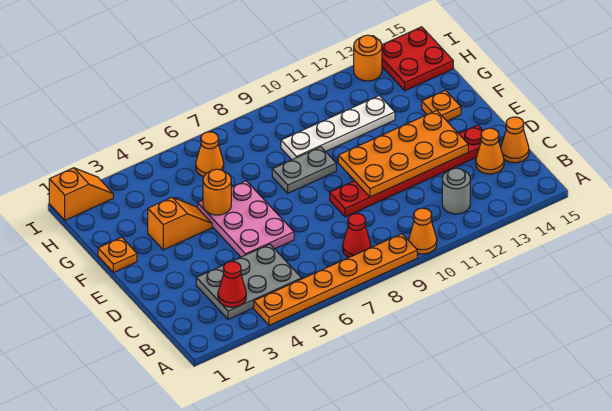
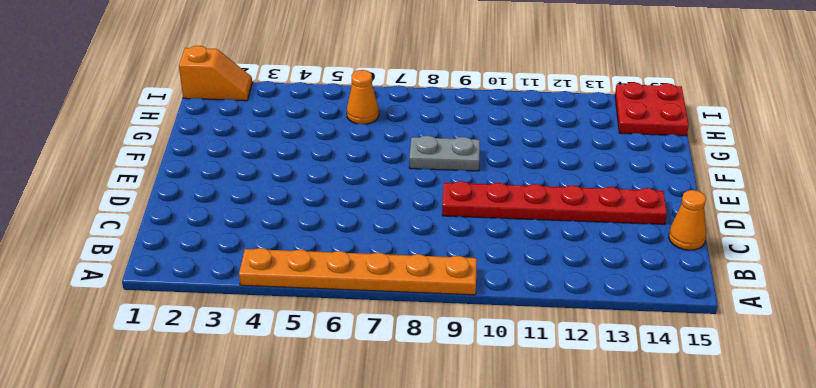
none -> orange cone A10 level 1
none -> grey plate B3:C5 level 1
none -> red cone B8 level 1

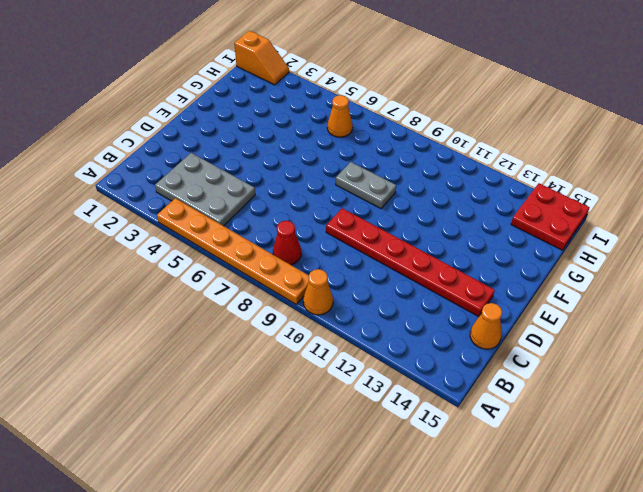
none -> grey round brick B12 level 1
none -> orange cone C14 level 1
none -> pink plate D5:F6 level 1

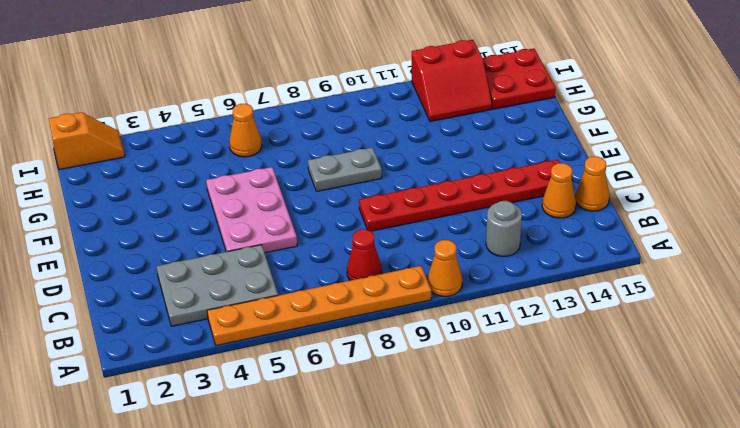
red slope H12:I13 level 1 top I -> orange round brick I13 level 1
none -> orange plate F1 level 1
none -> orange slope F3:F4 level 1 top 3
none -> orange plate F14 level 1

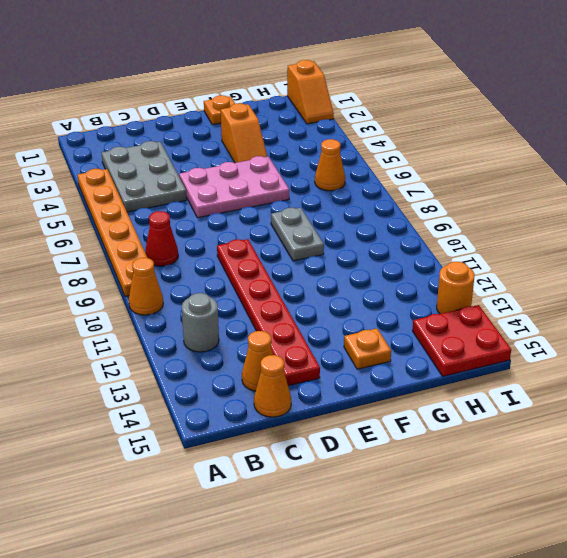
none -> white plate G9:G12 level 1
none -> red cone B3 level 2
none -> orange plate D10:E13 level 2

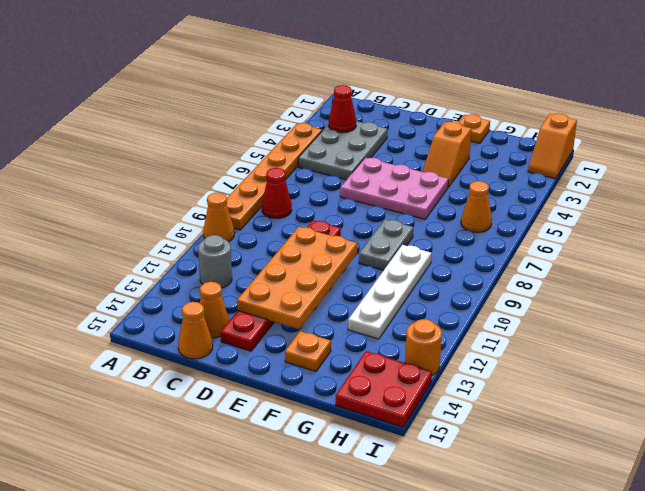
none -> orange round brick F5 level 2

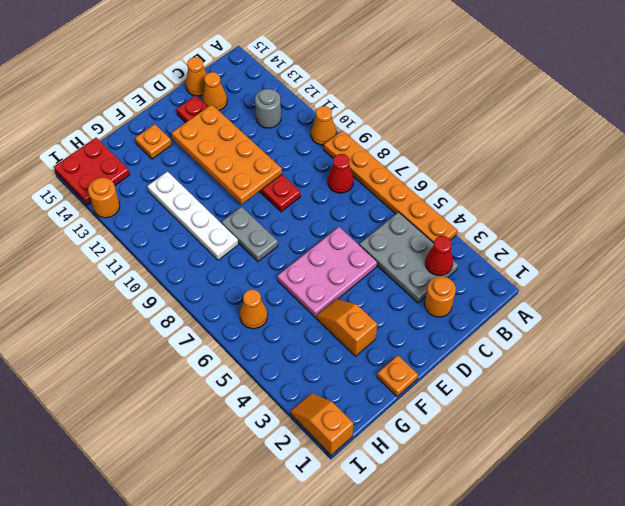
orange round brick C2 level 1 -> orange round brick F5 level 2

